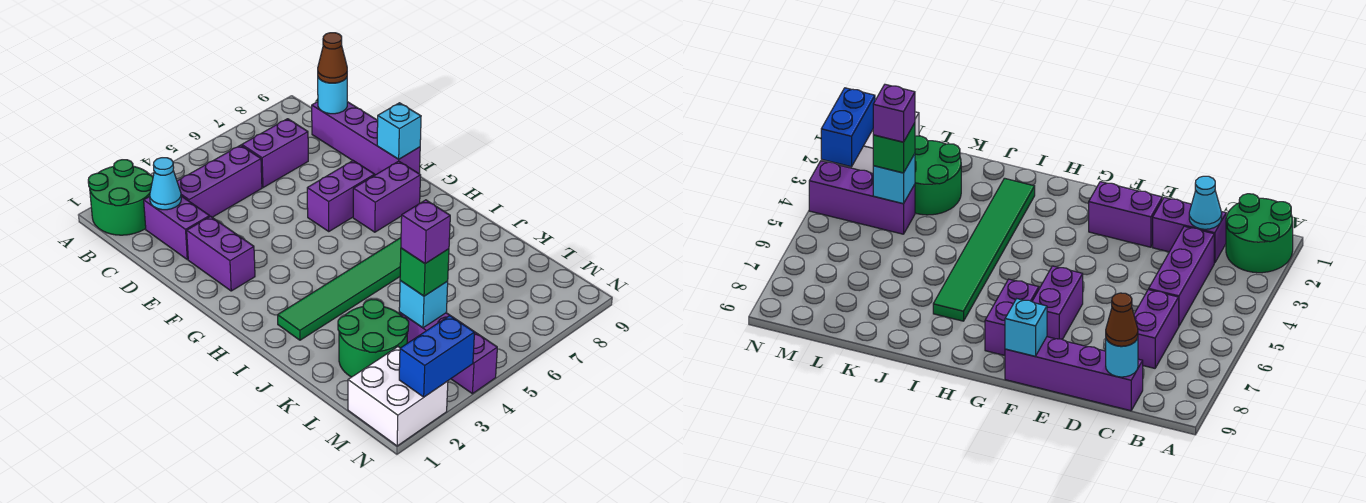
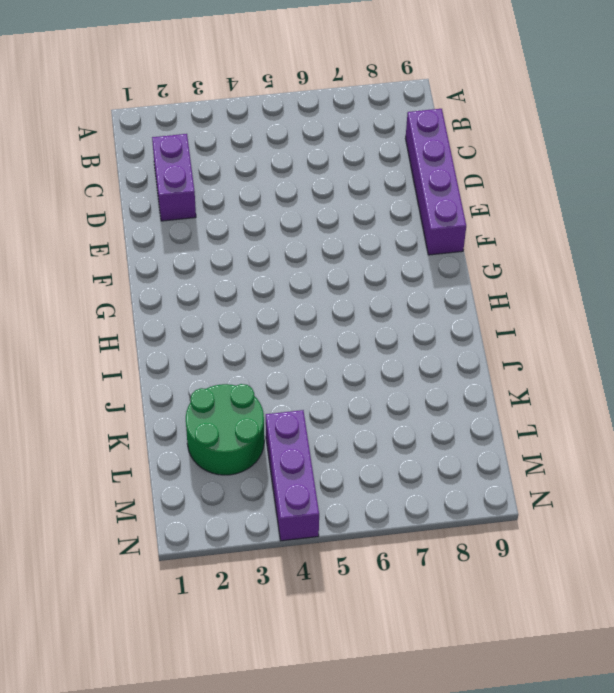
none -> green round brick A1:B2 level 1
none -> purple brick C3:C5 level 1
none -> purple brick C6:C7 level 1

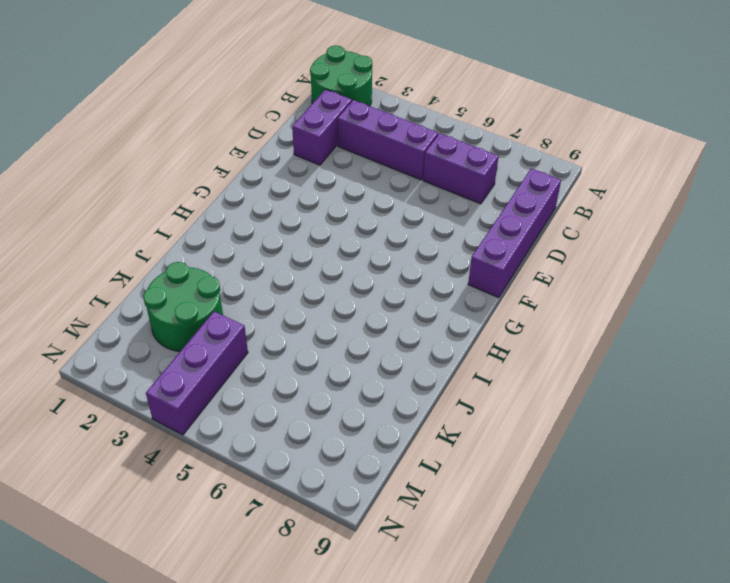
none -> purple brick E2:F2 level 1
none -> purple brick F6:F7 level 1
none -> purple brick G7:G8 level 1

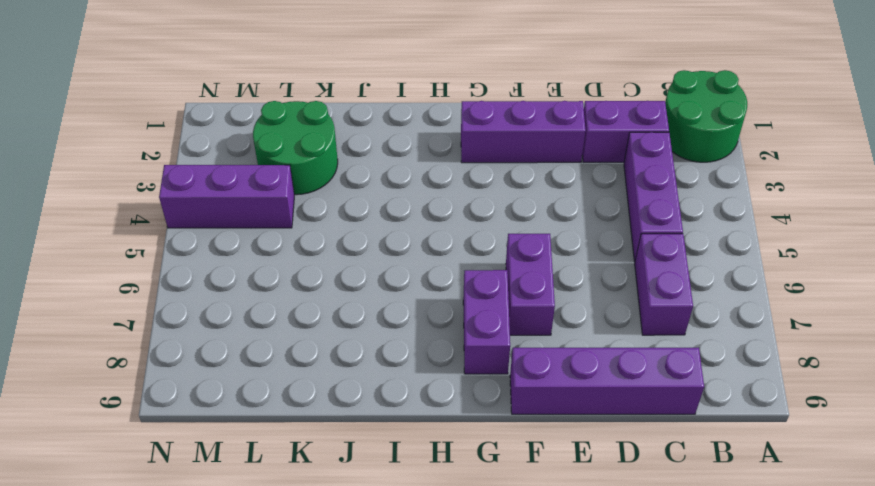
purple brick E2:G2 level 1 -> purple brick E2:F2 level 1
none -> green tile I2:I7 level 1
none -> white brick M1:N2 level 1
none -> cyan cone C2 level 2

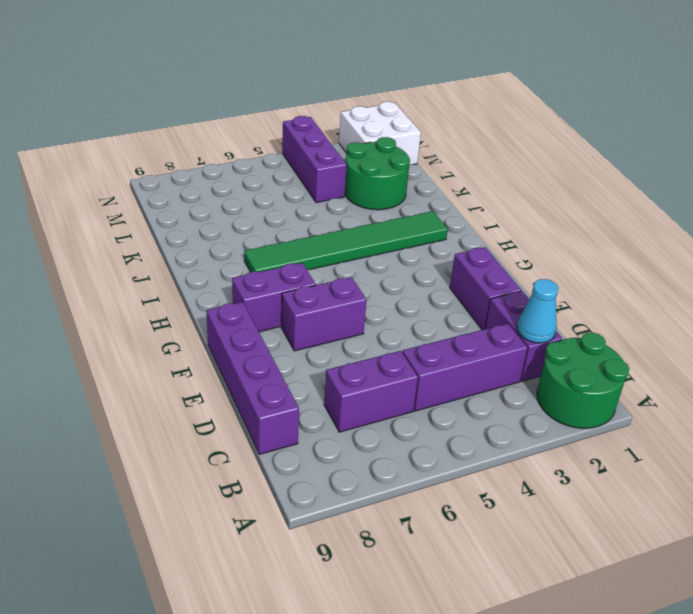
none -> cyan round brick C9 level 2
none -> cyan brick F9 level 2
none -> cyan brick L4 level 2

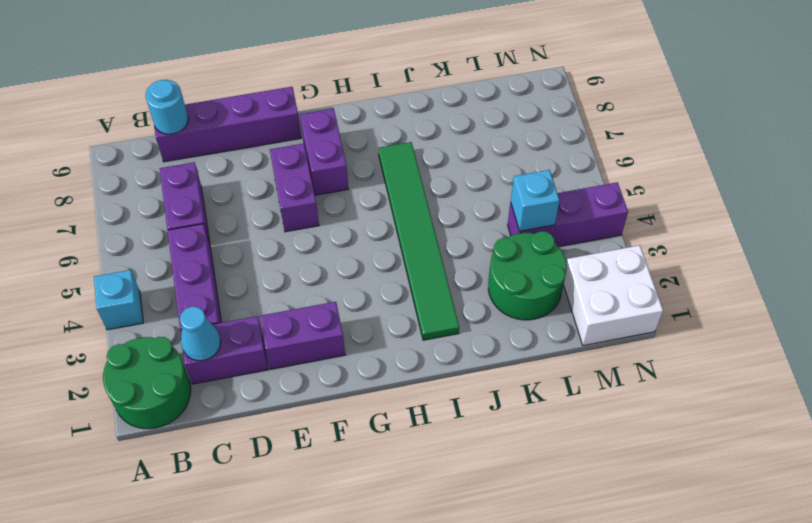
cyan brick A4 level 1 -> cyan brick F9 level 2
none -> blue brick N2:N3 level 2
none -> brown cone C9 level 3
none -> green brick L4 level 3

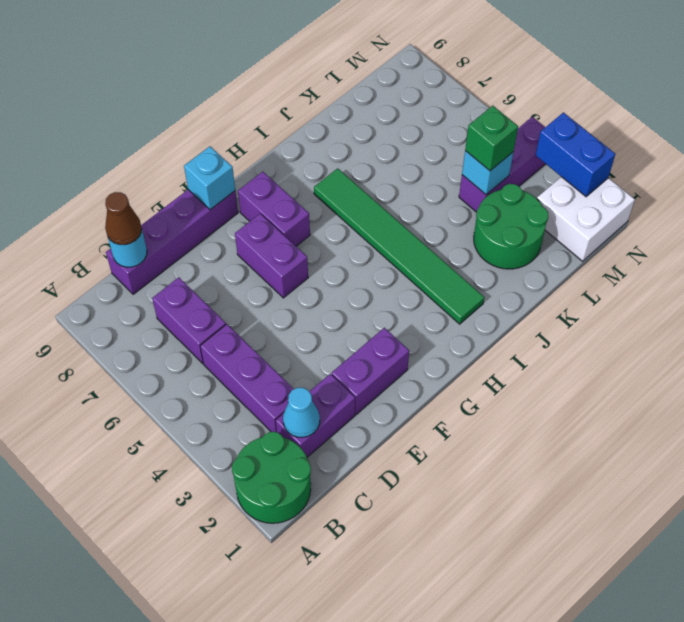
none -> purple brick L4 level 4

